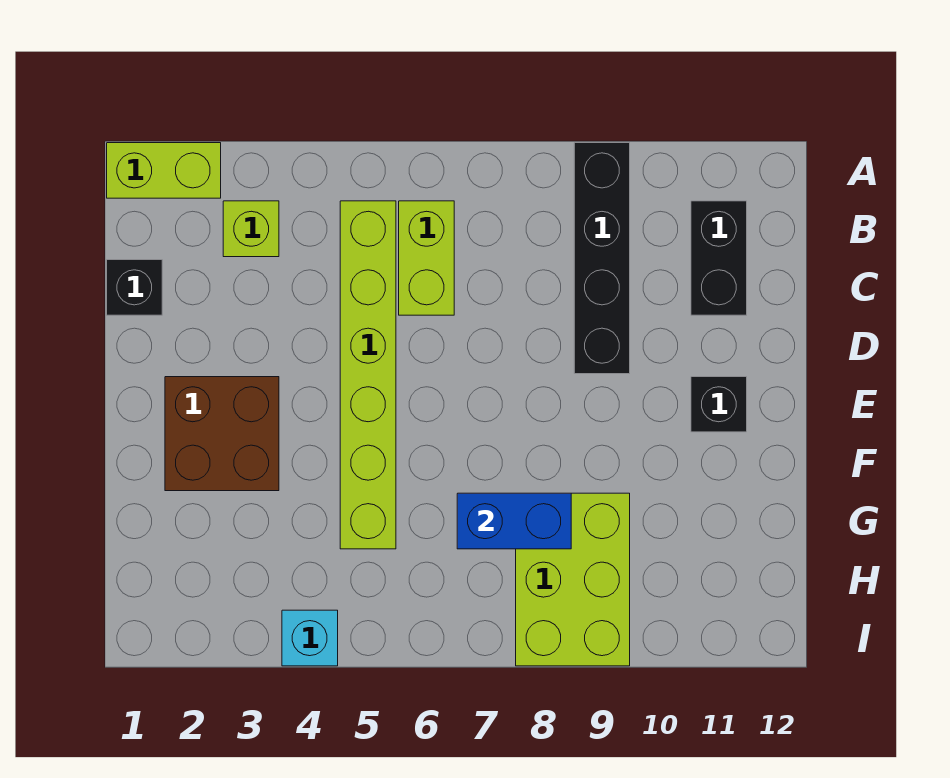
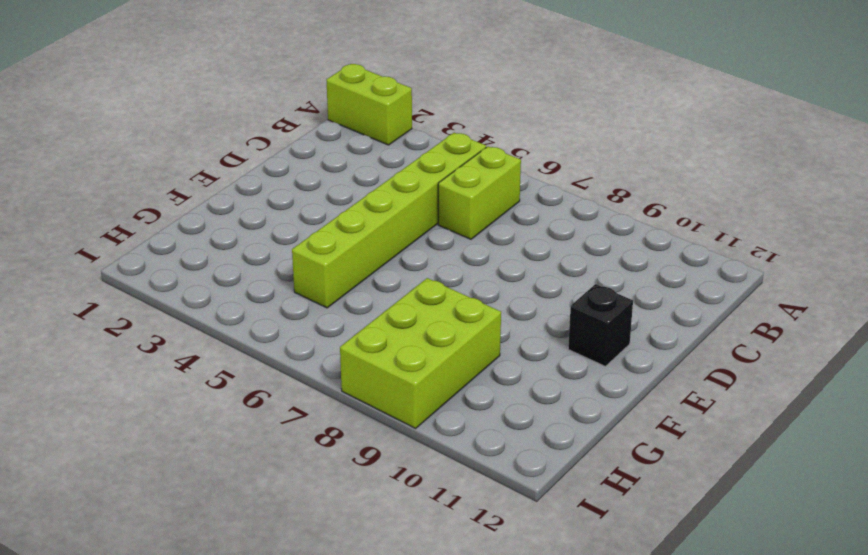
none -> black brick A9:D9 level 1
none -> lime brick B3 level 1
none -> black brick B11:C11 level 1

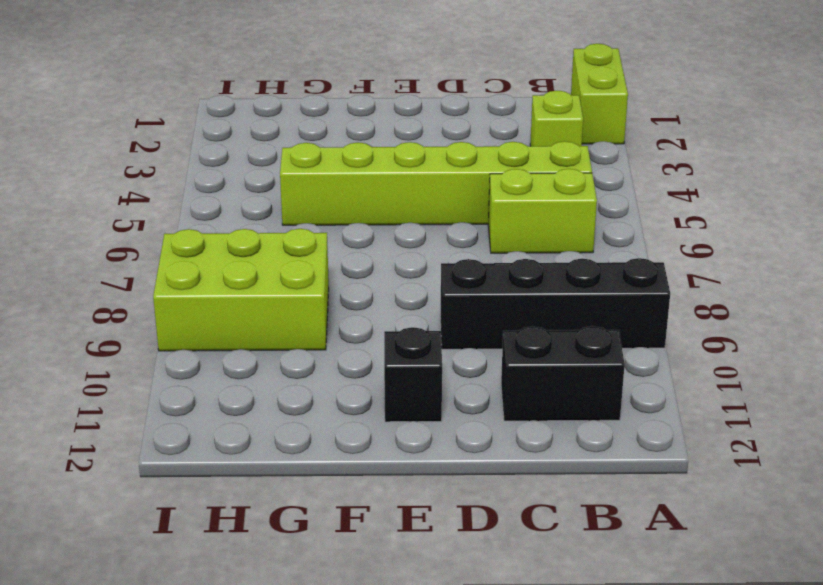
none -> black brick C1 level 1
none -> brown brick E2:F3 level 1
none -> cyan brick I4 level 1

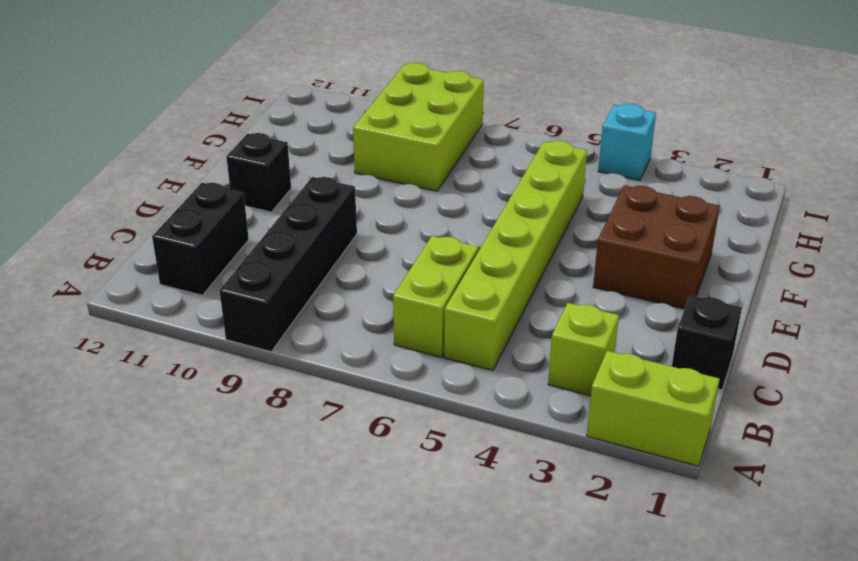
none -> blue brick G7:G8 level 2

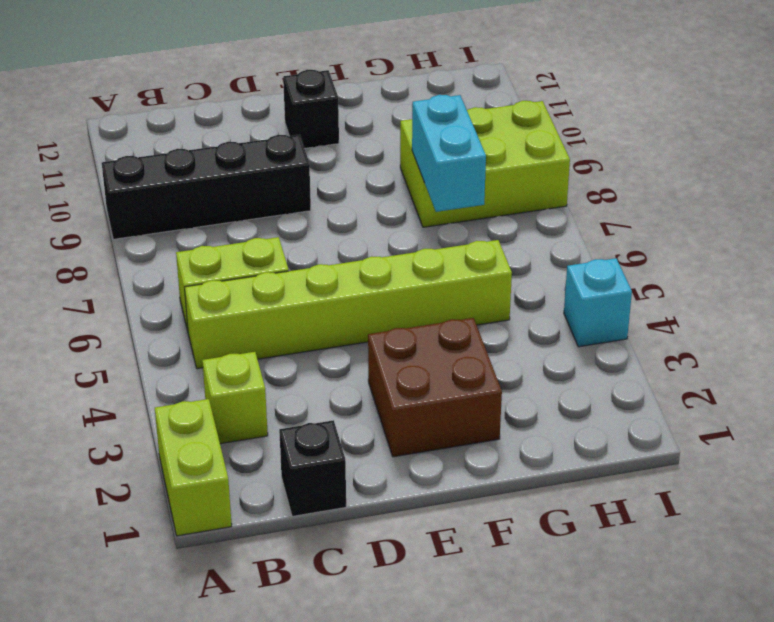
cyan brick G7:G8 level 2 -> blue brick G7:G8 level 2
none -> black brick B11:C11 level 1

